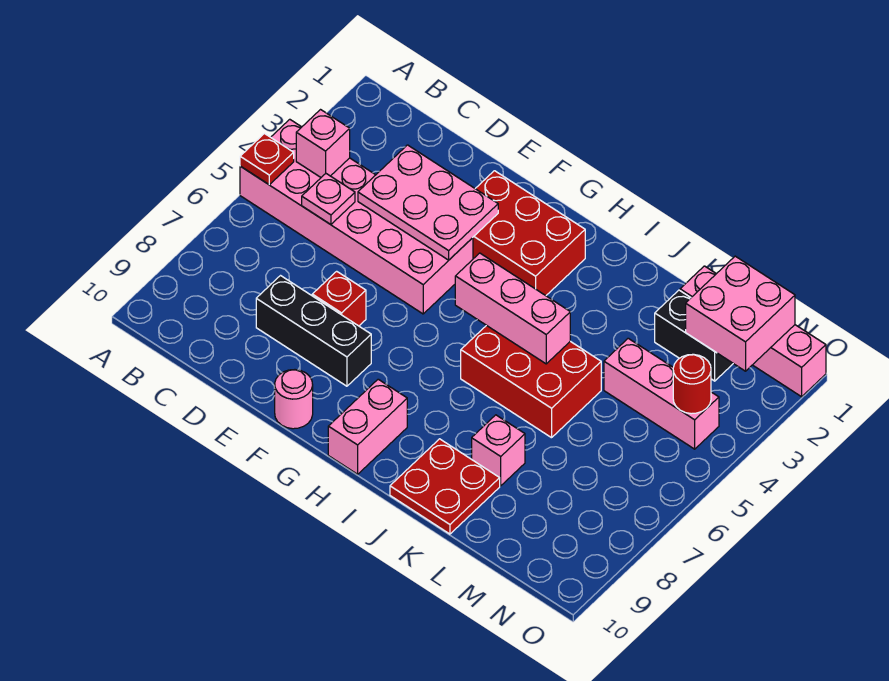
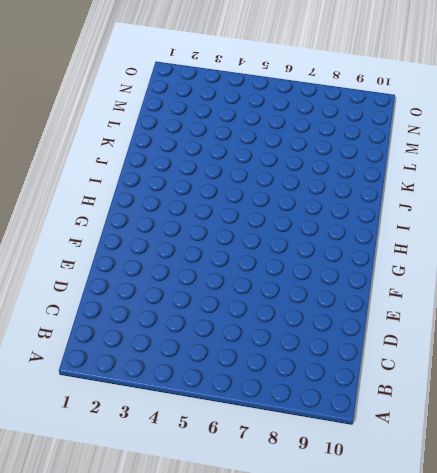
none -> pink brick A4:F5 level 1
none -> black brick D8:F8 level 1
none -> red brick E7 level 1

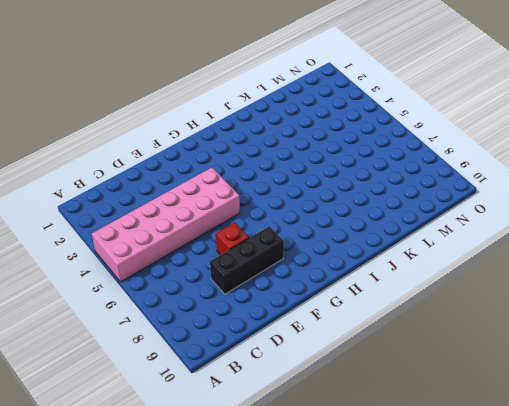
none -> red brick F2:H3 level 1
none -> pink round brick F10 level 1
none -> pink brick H9:H10 level 1

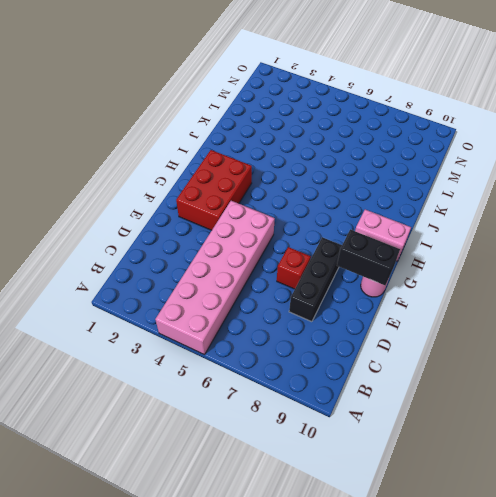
black brick F9:F10 level 2 -> black brick L2:M2 level 1
none -> red brick I5:K6 level 1
none -> red plate J9:K10 level 1
none -> pink brick K8 level 1

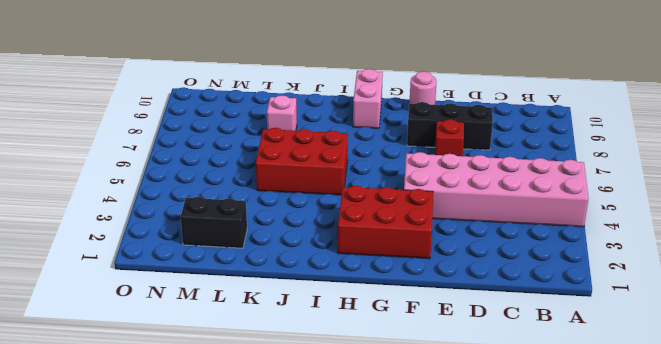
none -> red plate J9:K10 level 1
none -> pink brick L1:O1 level 1
none -> pink brick L4:N4 level 1

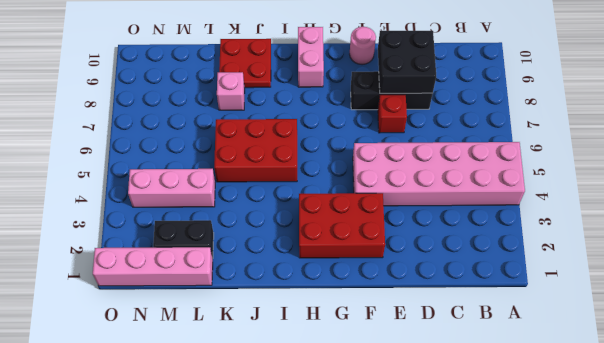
black brick D8:E9 level 2 -> none
none -> red plate A5 level 2
none -> pink brick B4 level 2
none -> pink plate C5 level 2

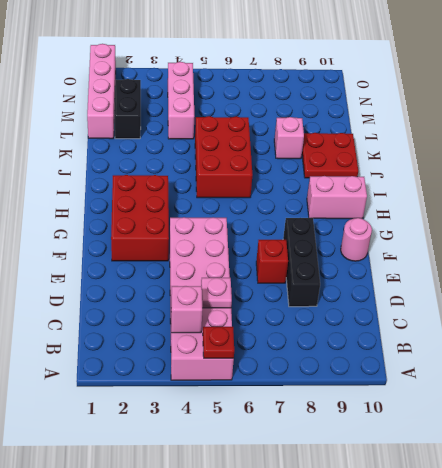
none -> pink plate D3:F4 level 2
none -> pink brick H5:J5 level 2
none -> pink brick M1:N2 level 2

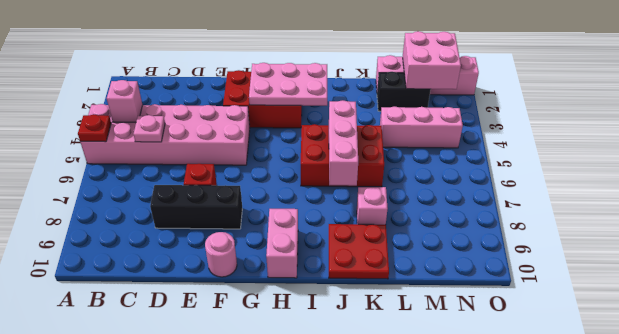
pink plate G2:I3 level 2 -> pink plate D3:F4 level 2
pink brick J5:J7 level 2 -> pink brick H5:J5 level 2
none -> red round brick N4 level 2

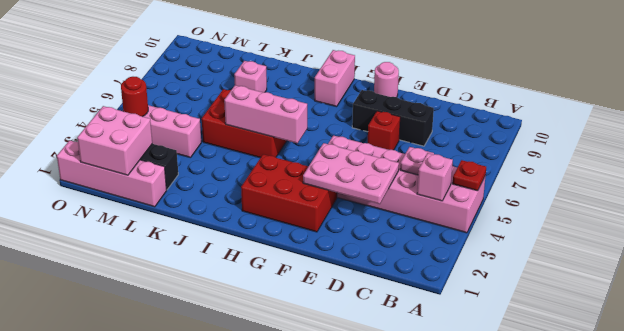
none -> red plate J9:K10 level 1

